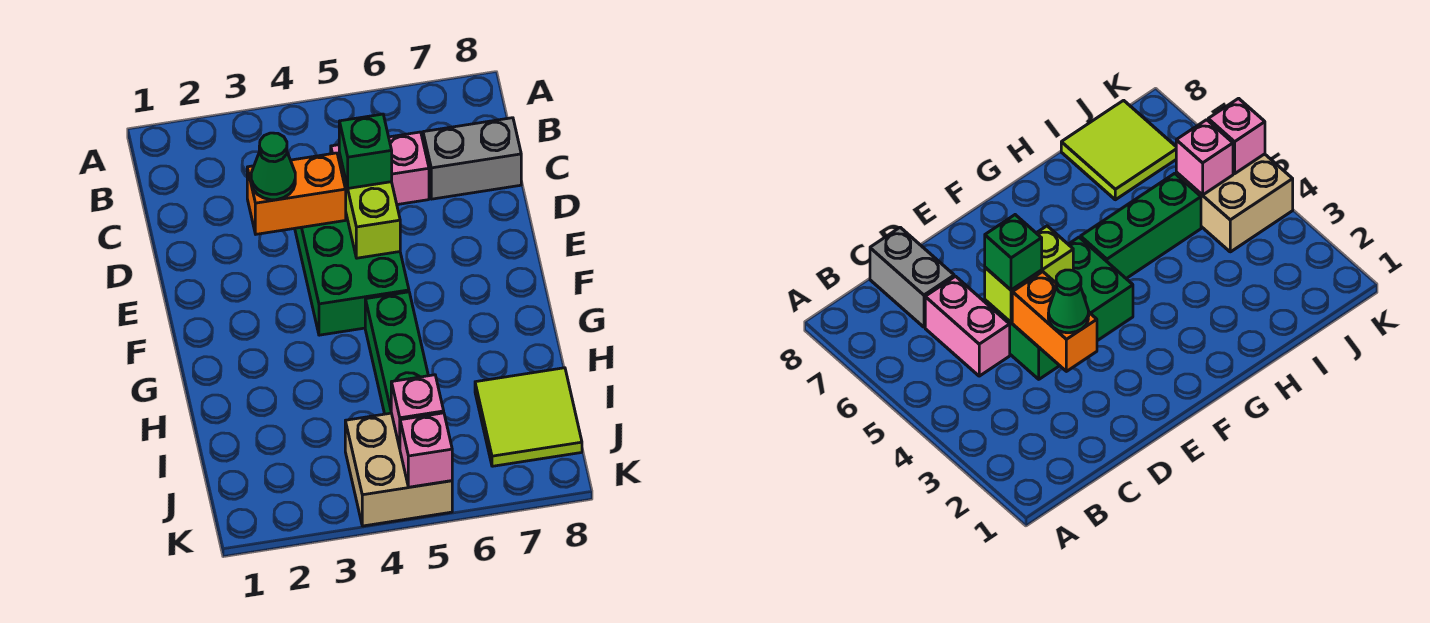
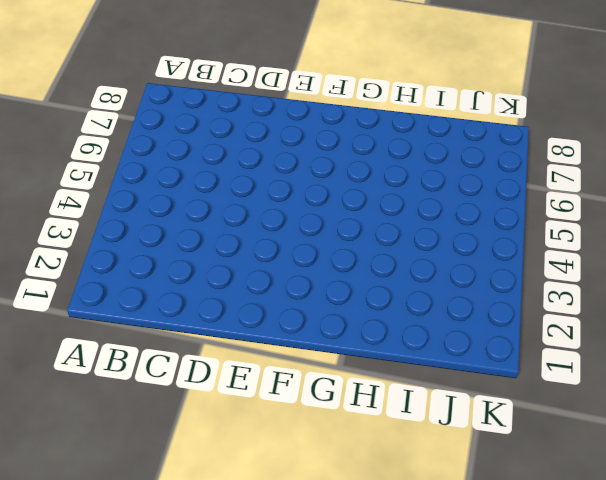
none -> pink brick C5:C6 level 1
none -> grey brick C7:C8 level 1
none -> green brick D4:F5 level 1

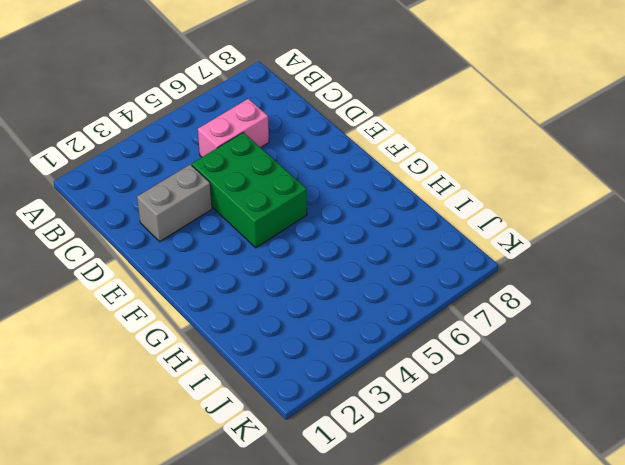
grey brick D2:D3 level 1 -> grey brick C7:C8 level 1
none -> green brick G5:I5 level 1
none -> lime tile I7:J8 level 1
none -> tan brick J4:K5 level 1

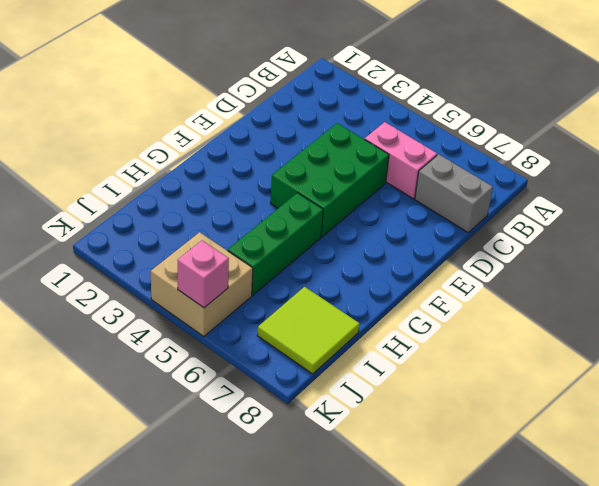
none -> orange brick D3:D4 level 2
none -> lime brick D5:E5 level 2
none -> pink brick J5 level 2

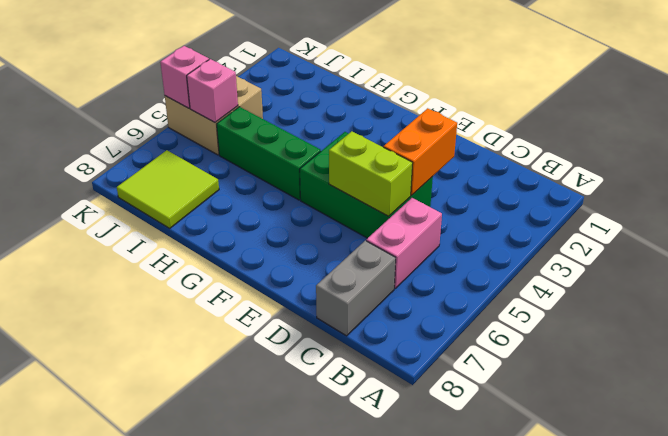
none -> green cone D3 level 3
none -> green brick D5 level 3

